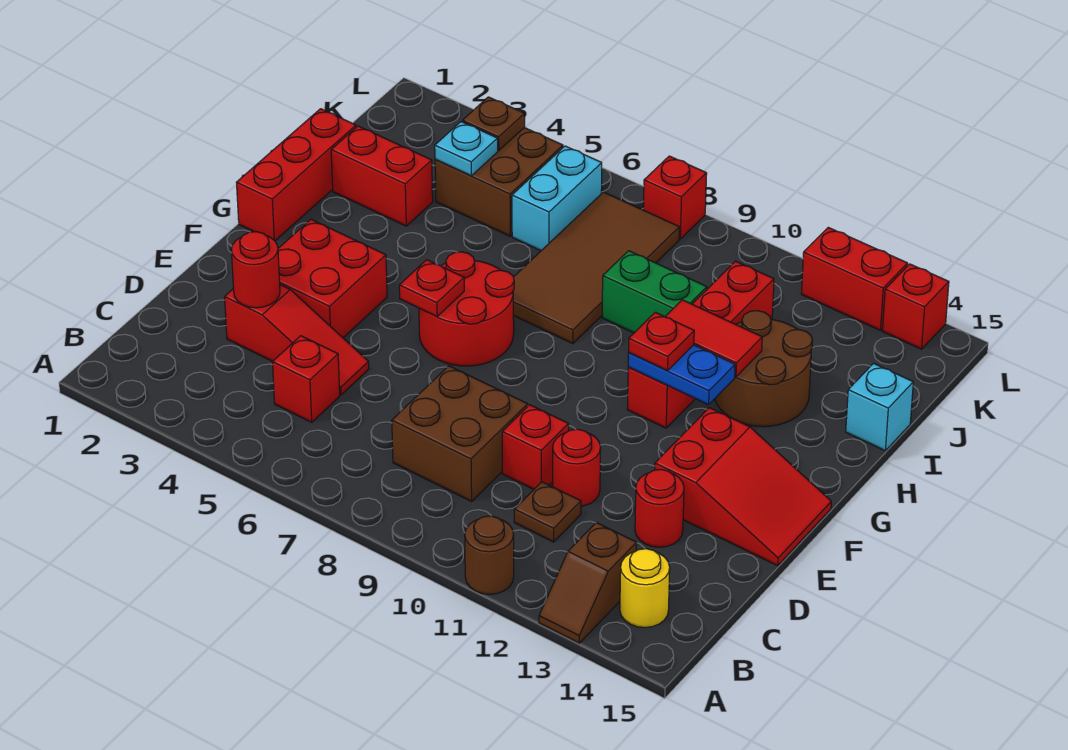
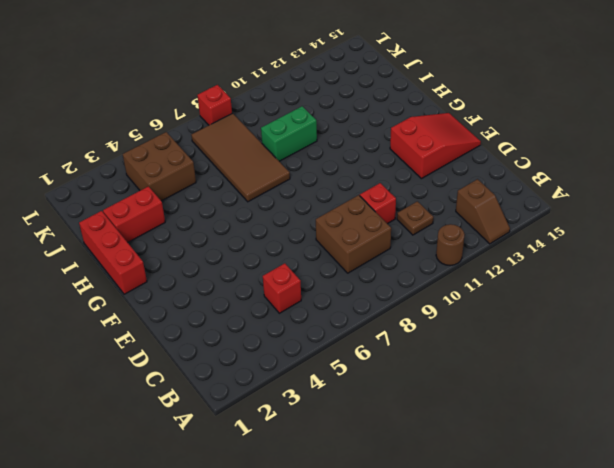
none -> yellow round brick B14 level 1
none -> red slope D3:D5 level 1 top 3
none -> red round brick D11 level 1
none -> red round brick D13 level 1

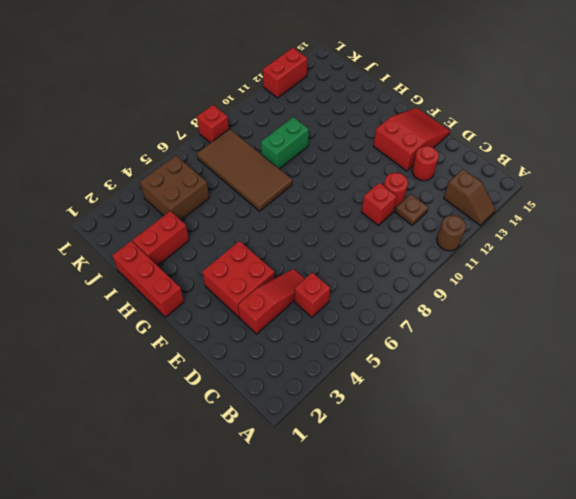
none -> yellow round brick B14 level 1
none -> brown brick C8:D9 level 1
none -> red round brick F6:G7 level 1
none -> red brick G11:J11 level 1

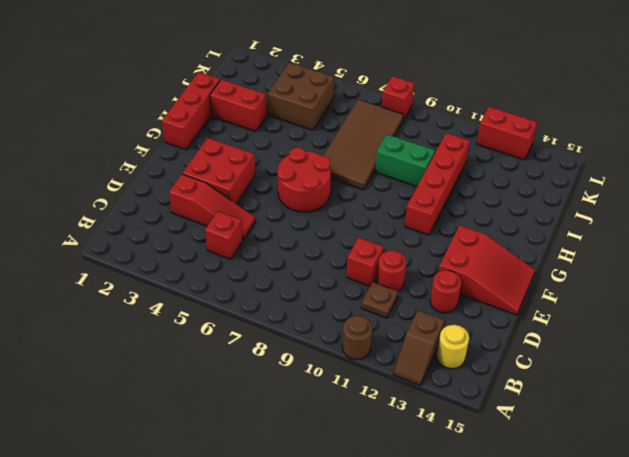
none -> brown brick C8:D9 level 1
none -> brown round brick H12:I13 level 1
none -> cyan brick I15 level 1
none -> cyan brick J6:K6 level 1

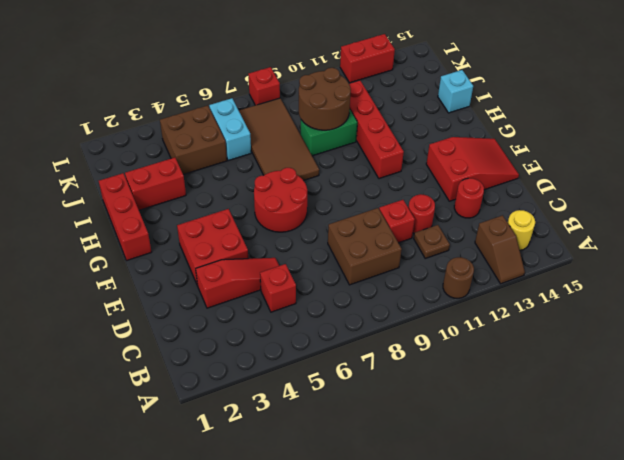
brown round brick I9:J10 level 2 -> brown round brick H12:I13 level 1
none -> red brick L14 level 1
none -> red round brick D3 level 2
none -> red plate F6 level 2
none -> blue plate G11:G12 level 2

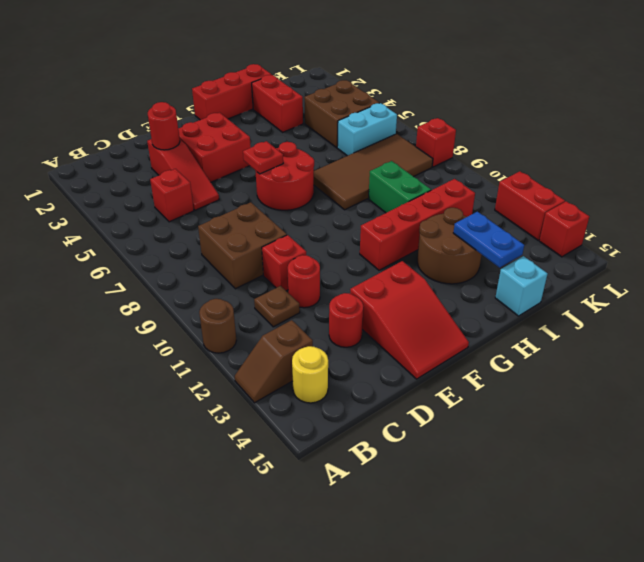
blue plate I13:I14 level 2 -> blue plate G11:G12 level 2
none -> red tile H11:H12 level 2
none -> cyan plate J4 level 2
none -> brown plate K4 level 2
none -> red plate G11 level 3

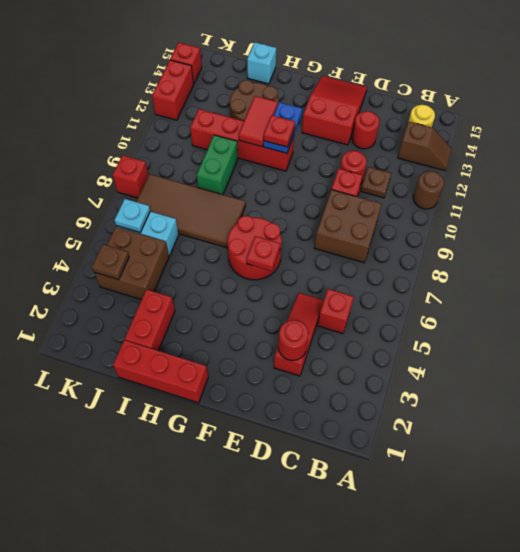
cyan plate K6 level 2 -> cyan plate J4 level 2
none -> red brick E3:F4 level 1

